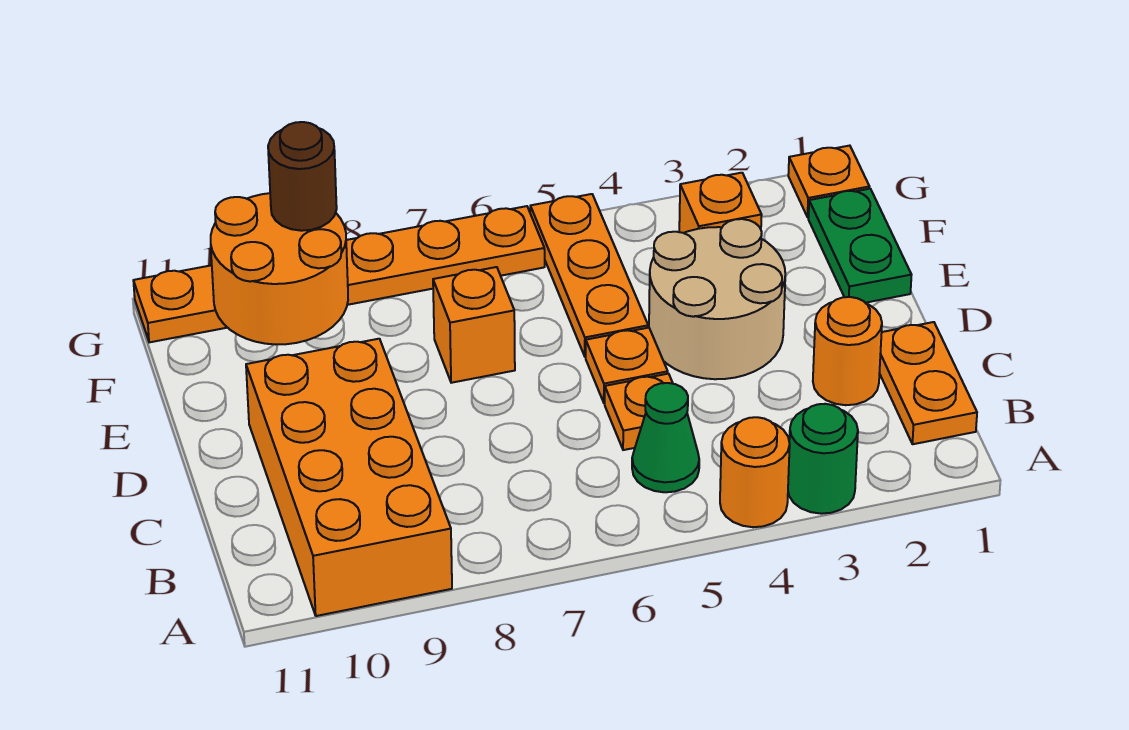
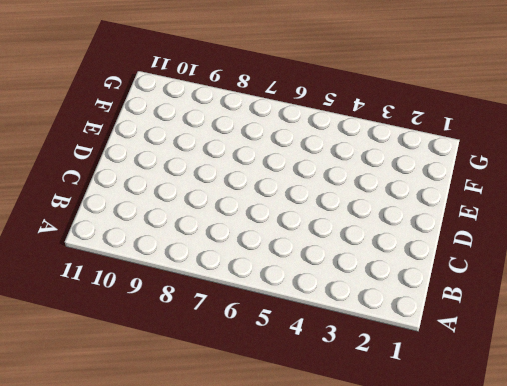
none -> green round brick A3 level 1
none -> orange round brick A4 level 1
none -> orange brick A9:D10 level 1

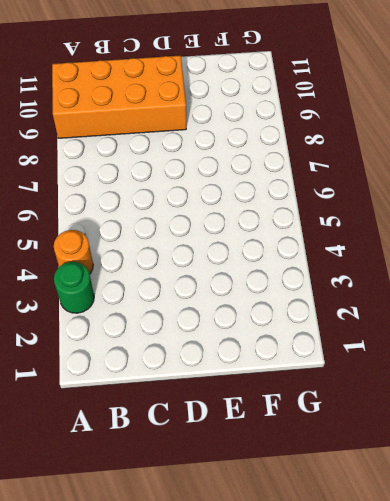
none -> orange plate B1:C1 level 1
none -> green cone B5 level 1
none -> orange round brick C2 level 1

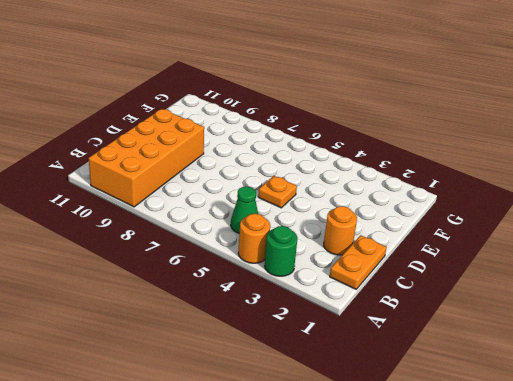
none -> orange plate C5 level 1
none -> tan round brick D3:E4 level 1
none -> green plate E1:F1 level 1

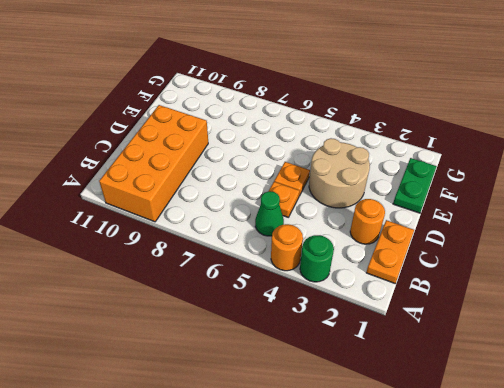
none -> orange plate E5:G5 level 1
none -> orange brick E7 level 1
none -> orange brick F3 level 1

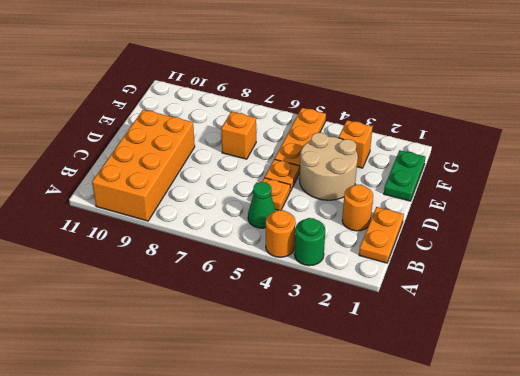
none -> orange plate G1 level 1
none -> orange plate G6:G11 level 1
none -> orange round brick F9:G10 level 2

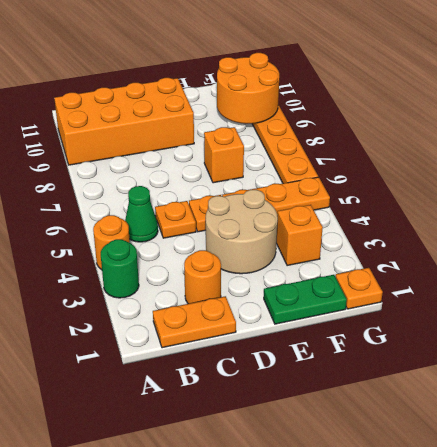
none -> brown round brick G9 level 3

